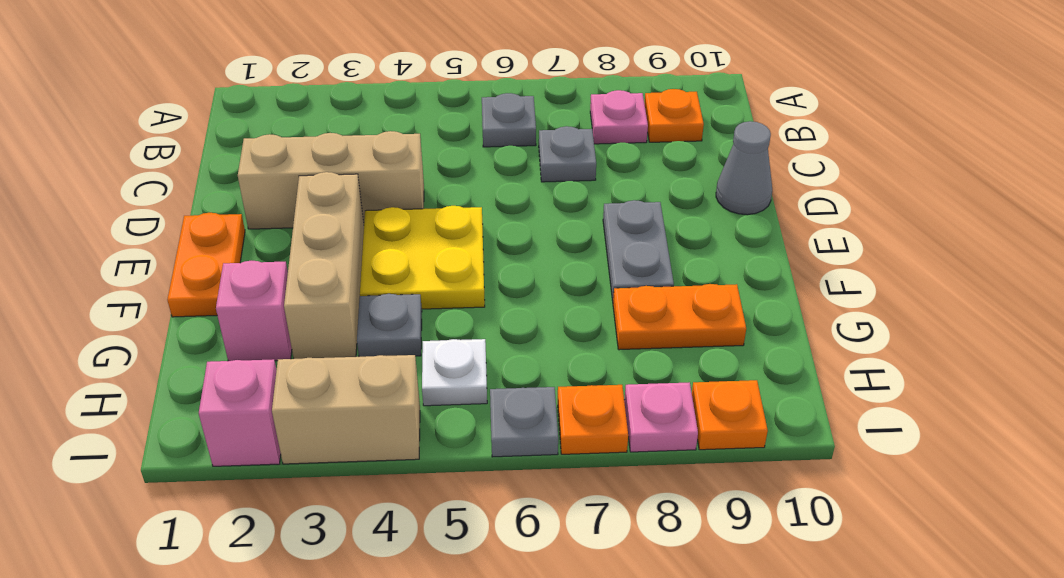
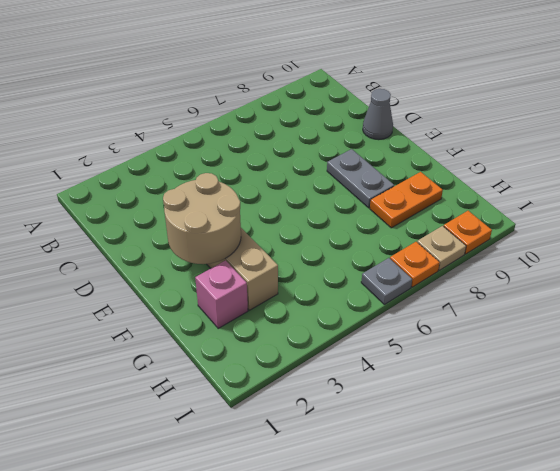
tan round brick E2:F3 level 2 -> none
tan plate I8 level 1 -> pink plate I8 level 1
none -> grey plate B6 level 1
none -> pink plate B8 level 1
none -> orange plate B9 level 1

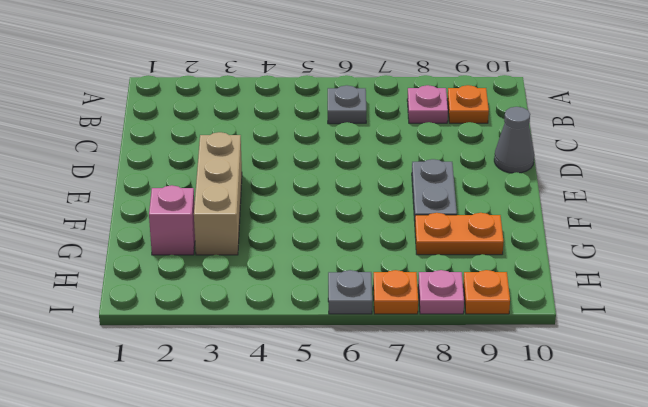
none -> grey plate C7 level 1
none -> tan brick D2:D4 level 1
none -> orange plate E1:F1 level 1

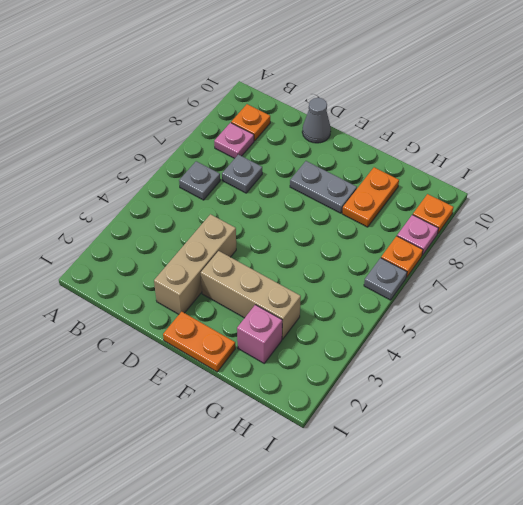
none -> yellow plate E4:F5 level 1
none -> grey plate G4 level 1
none -> white plate H5 level 1

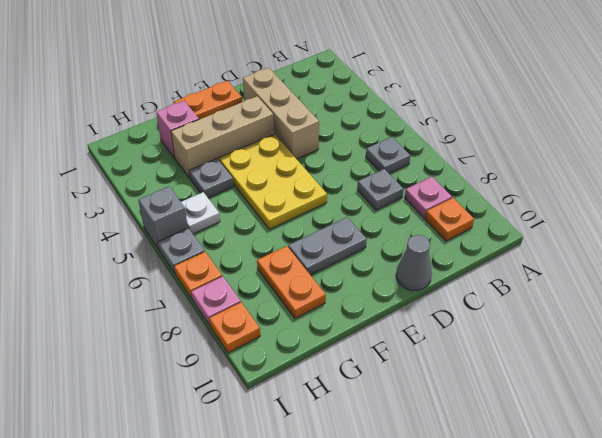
yellow plate E4:F6 level 1 -> yellow plate E4:F5 level 1
grey brick I5 level 1 -> none
none -> pink brick I2 level 1
none -> tan brick I3:I4 level 1

